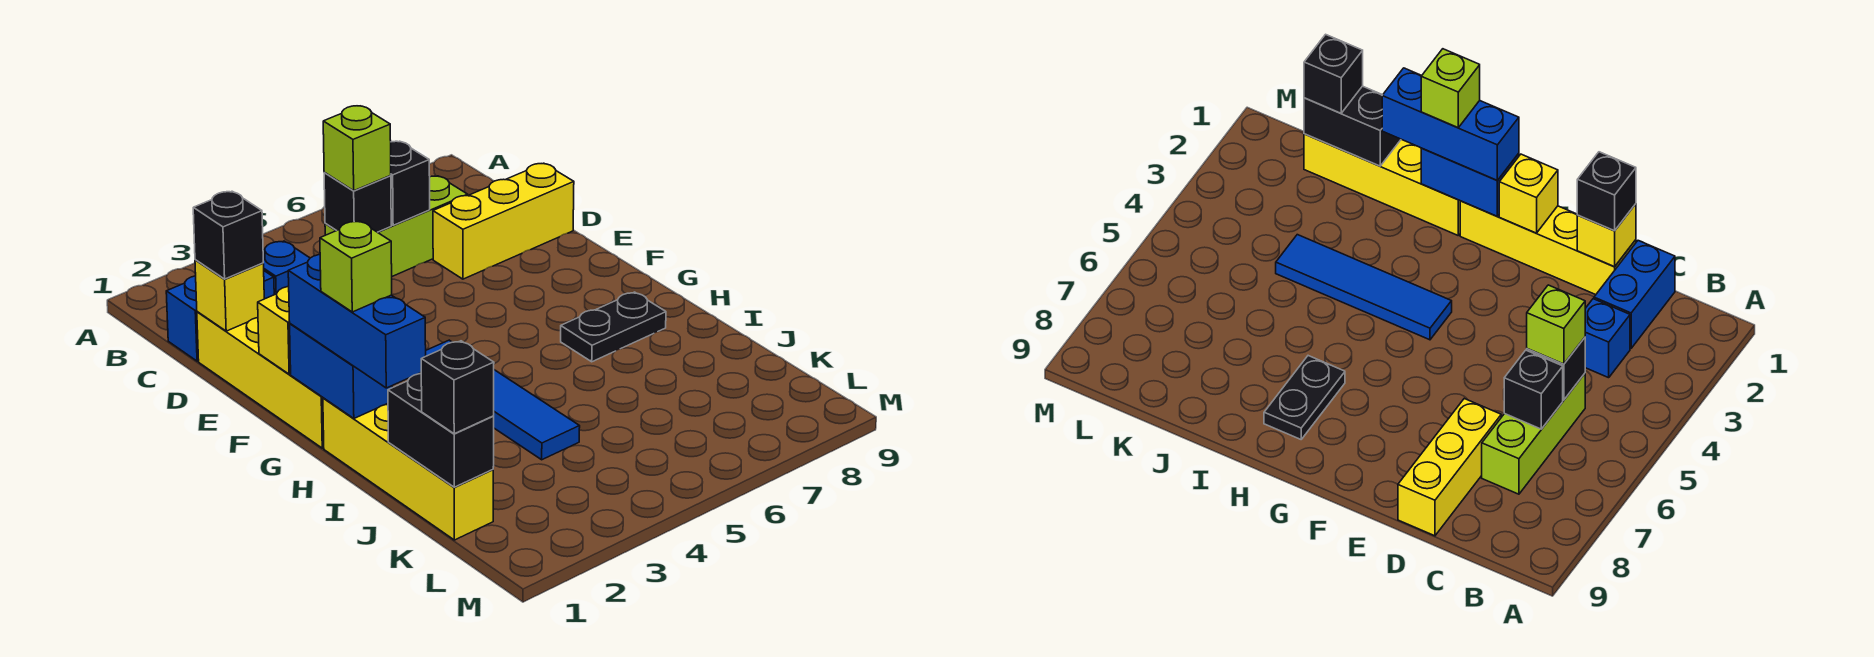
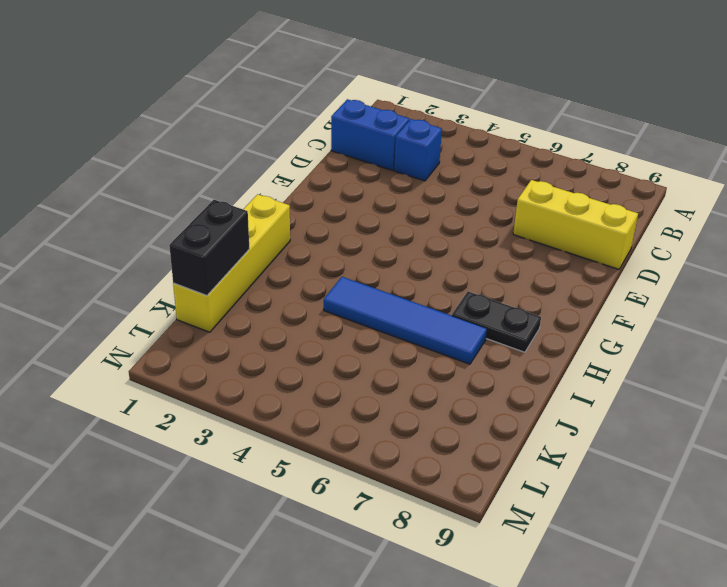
blue tile I4:I7 level 1 -> blue tile G4:J4 level 1
none -> lime brick C5:C7 level 1
none -> yellow brick D1:G1 level 1
none -> black brick C5 level 2

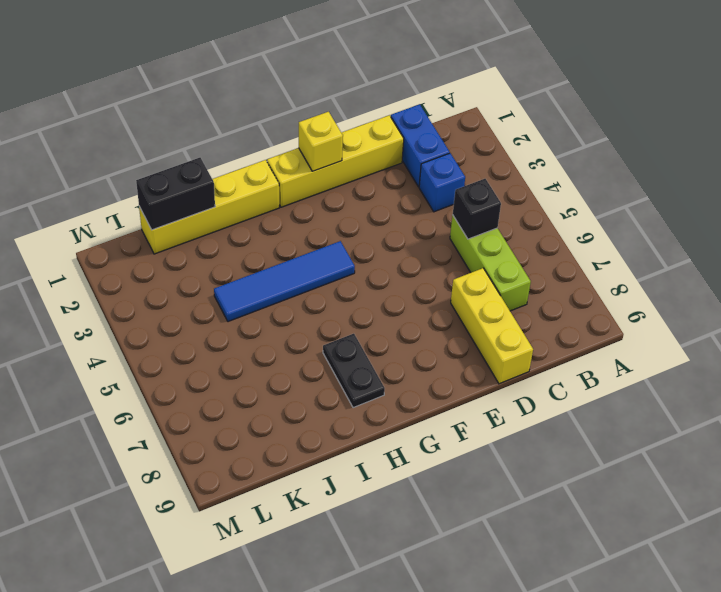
none -> black brick C6 level 2
none -> yellow brick D1 level 2
none -> blue brick G1:H1 level 2

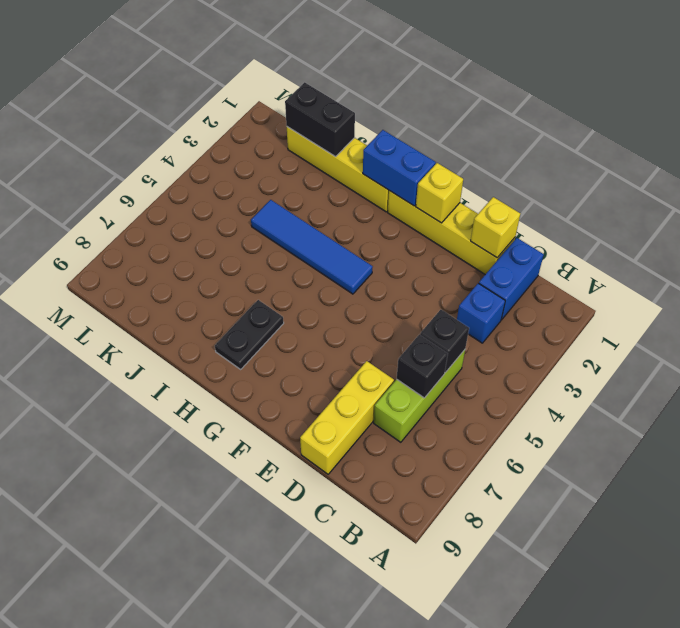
none -> lime brick C5 level 3
none -> black brick D1 level 3
none -> blue brick G1:I1 level 3

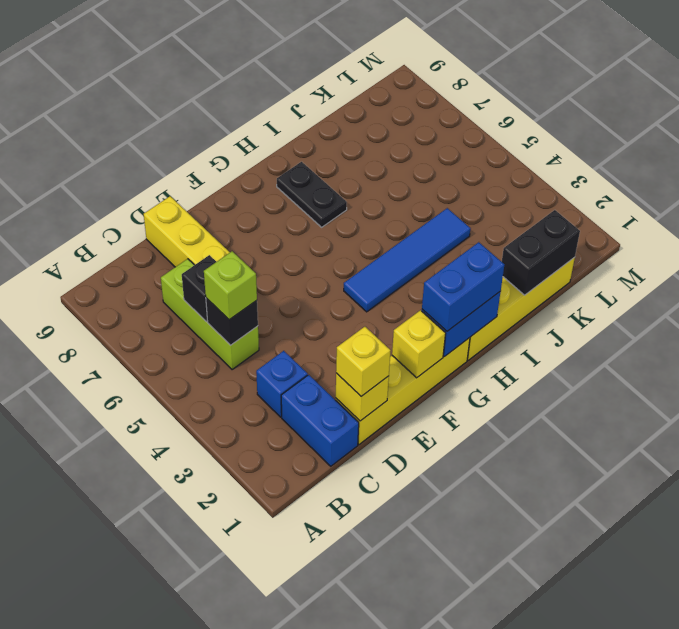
yellow brick D1 level 3 -> black brick D1 level 3
blue brick G1:H1 level 3 -> blue brick G1:I1 level 3
none -> black brick K1 level 3
none -> lime brick H1 level 4

